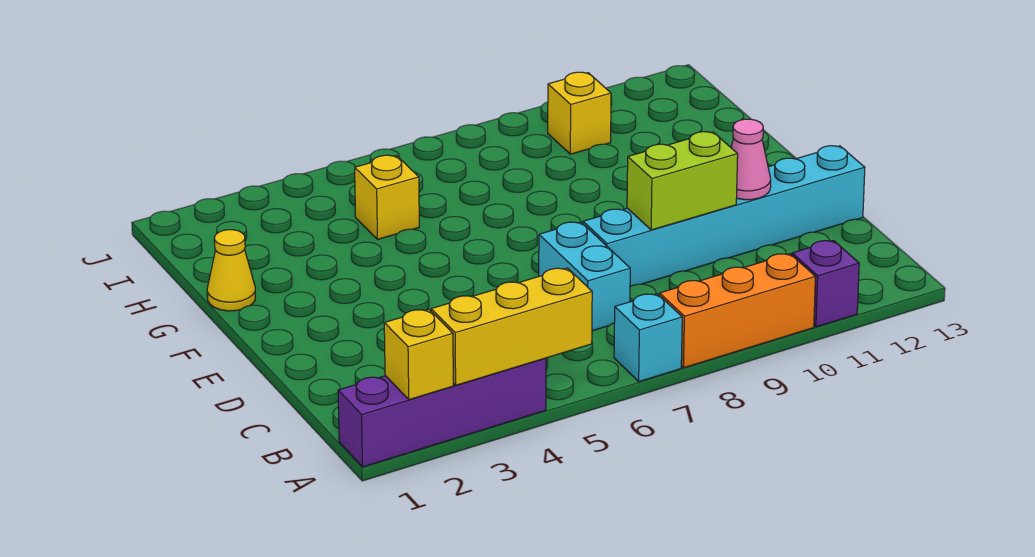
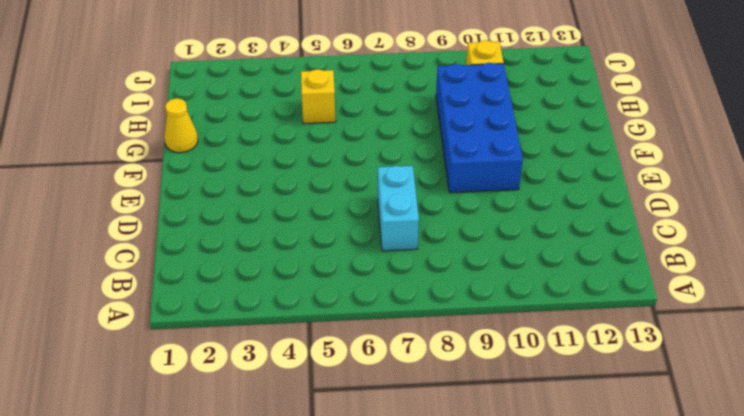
blue brick E9:H10 level 1 -> none
none -> purple brick A1:A4 level 1
none -> cyan brick A7 level 1
none -> orange brick A8:A10 level 1

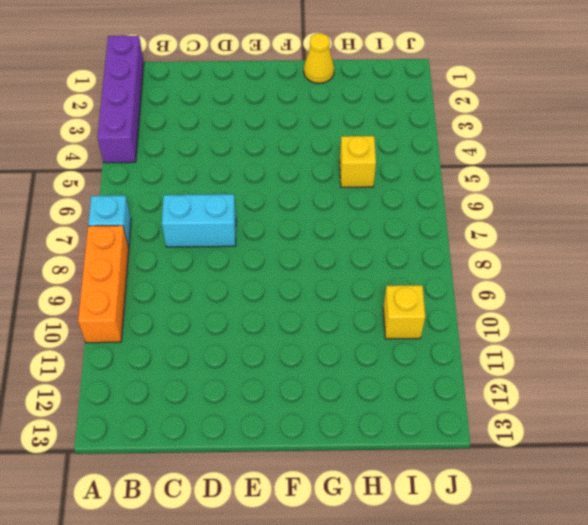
none -> purple brick A11 level 1
none -> cyan brick D8:D13 level 1
none -> yellow brick A2 level 2

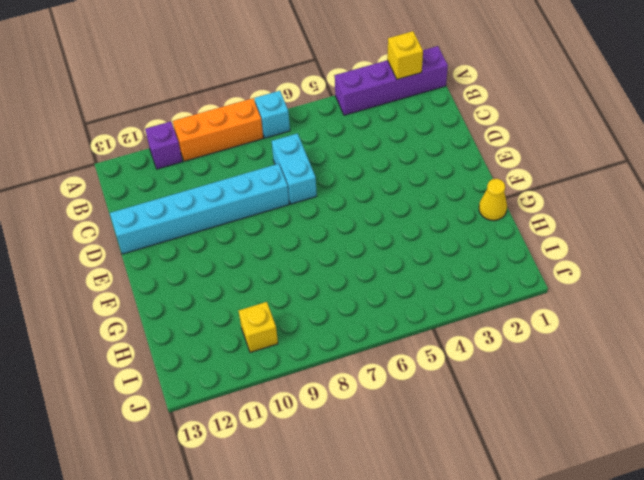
none -> yellow brick H5 level 1
none -> yellow brick A3:A5 level 2
none -> lime brick D9:D10 level 2

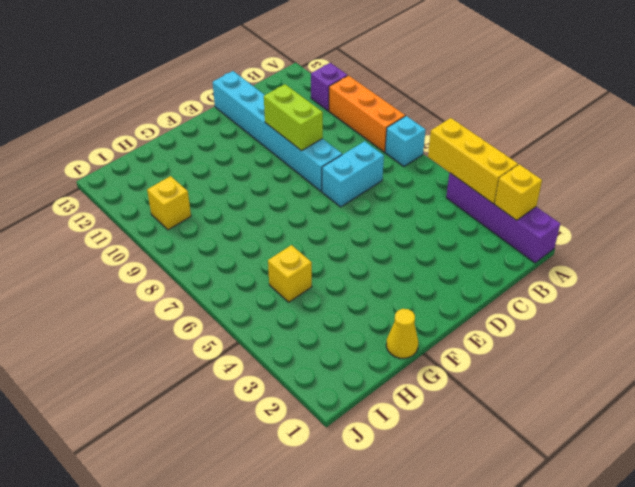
none -> pink cone D11 level 2

